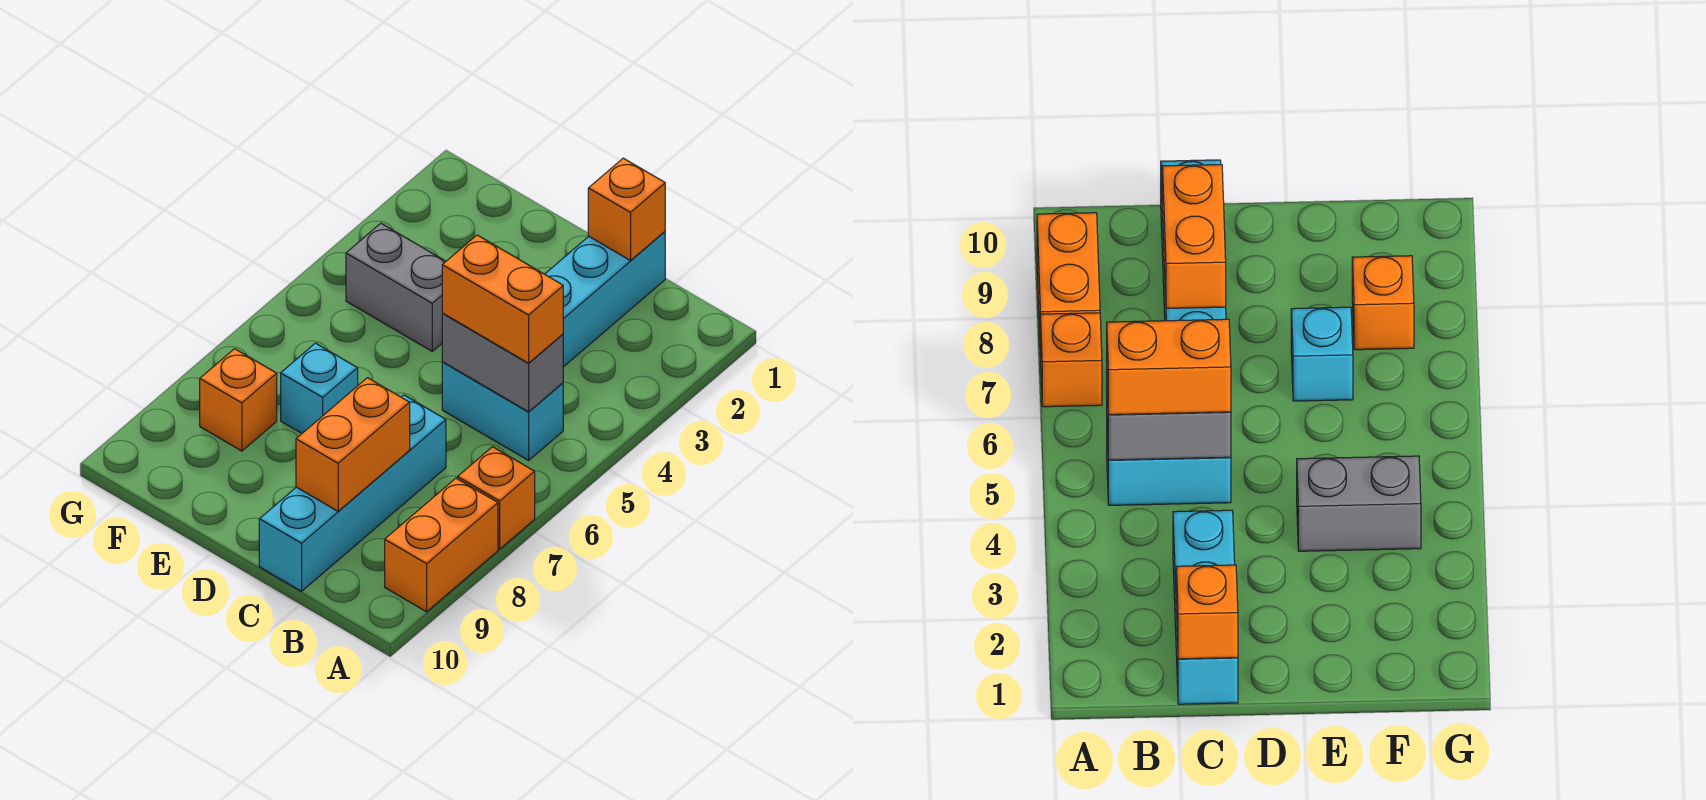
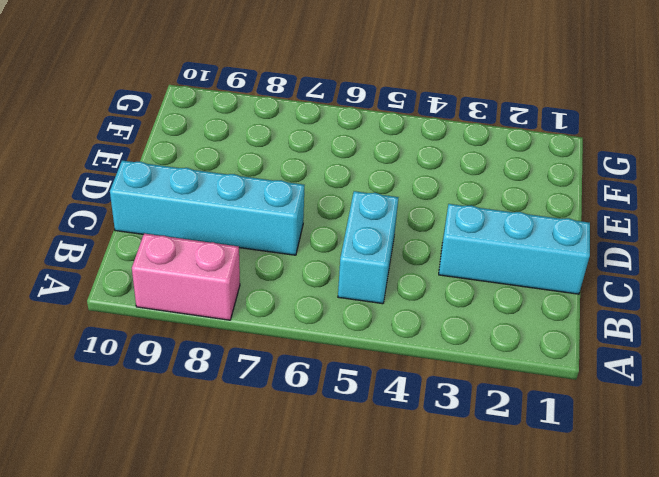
pink brick A8:A9 level 1 -> orange brick A8:A9 level 1
none -> orange brick A7 level 1
none -> grey brick E4:F4 level 1
none -> cyan brick E7 level 1

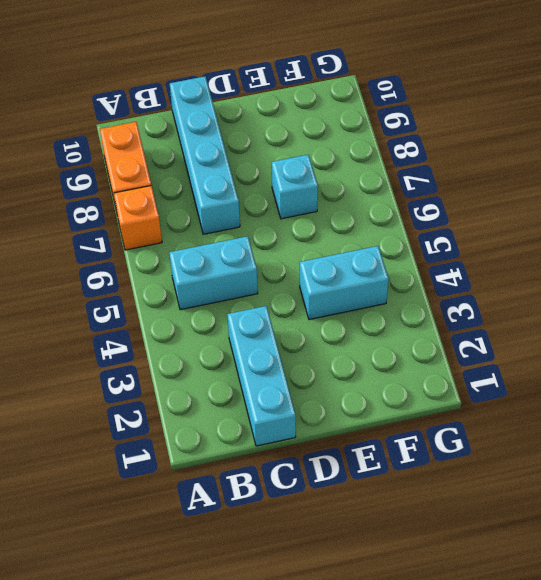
cyan brick E4:F4 level 1 -> grey brick E4:F4 level 1
none -> orange brick F8 level 1
none -> grey brick B5:C5 level 2
none -> orange brick C1 level 2

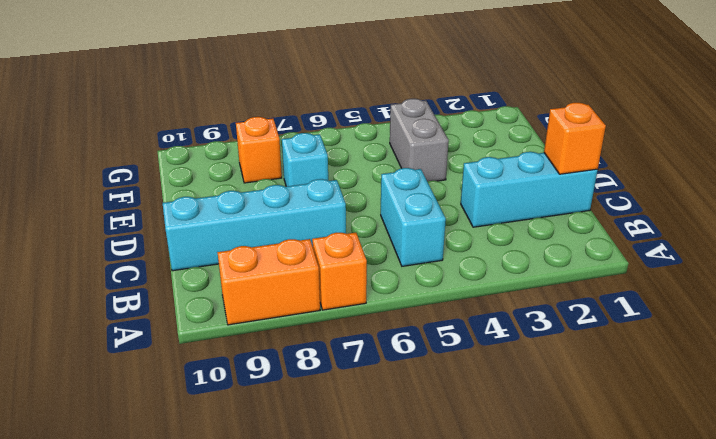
none -> grey brick B5:C5 level 2
none -> orange brick C8:C9 level 2
none -> orange brick B5:C5 level 3

